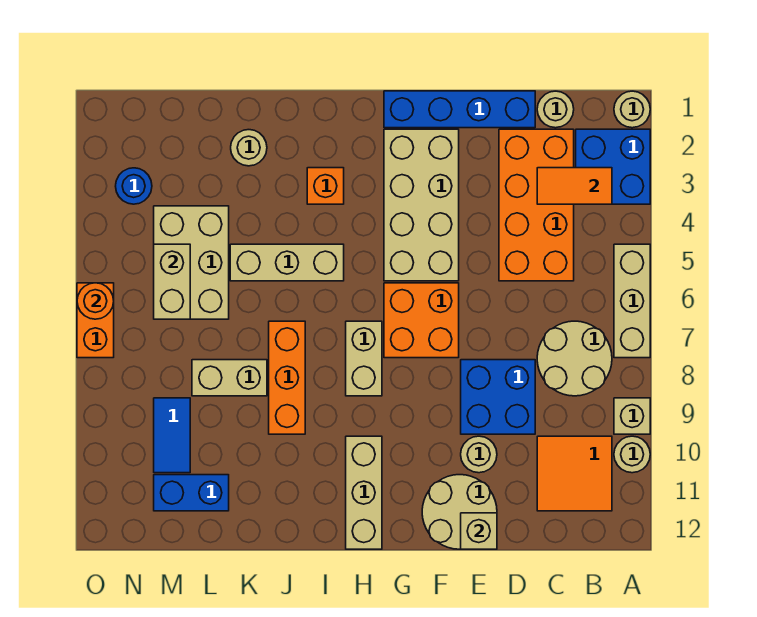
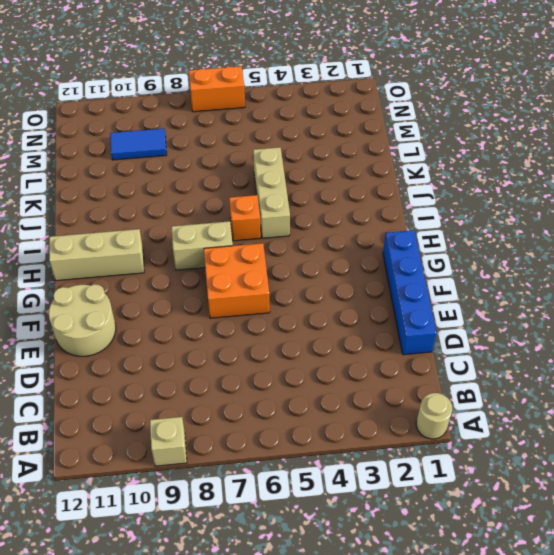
orange brick I6 level 1 -> orange brick I3 level 1
none -> blue brick A2:B3 level 1
none -> tan brick A5:A7 level 1
none -> tan round brick A10 level 1
none -> tan round brick B7:C8 level 1

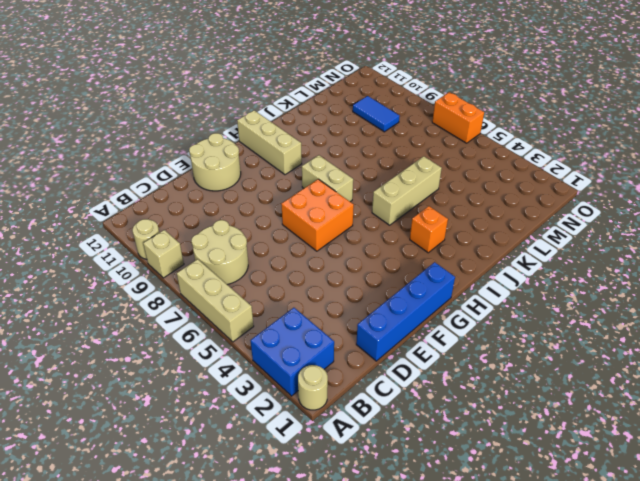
none -> orange tile B10:C11 level 1
none -> tan round brick C1 level 1
none -> orange brick C2:D5 level 1
none -> blue brick D8:E9 level 1

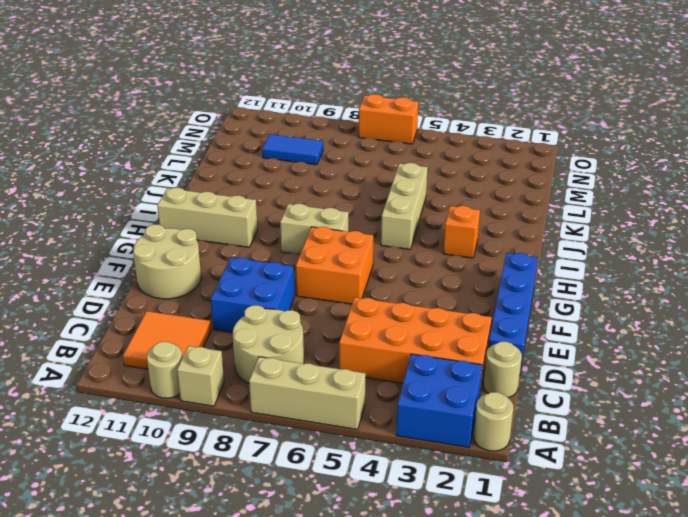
none -> tan round brick E10 level 1
none -> tan brick F2:G5 level 1
none -> orange brick J7:J9 level 1
none -> tan round brick K2 level 1

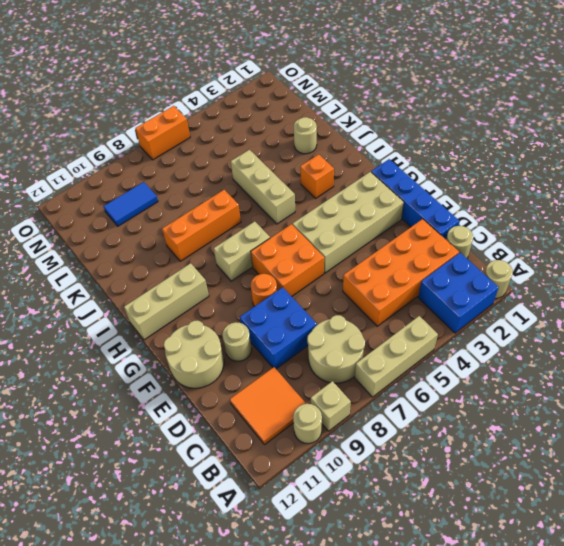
orange round brick F8 level 1 -> orange round brick O6 level 2
none -> tan brick K8:L8 level 1
none -> tan brick L4:M6 level 1
none -> blue brick L11:M11 level 1
none -> blue round brick N3 level 1

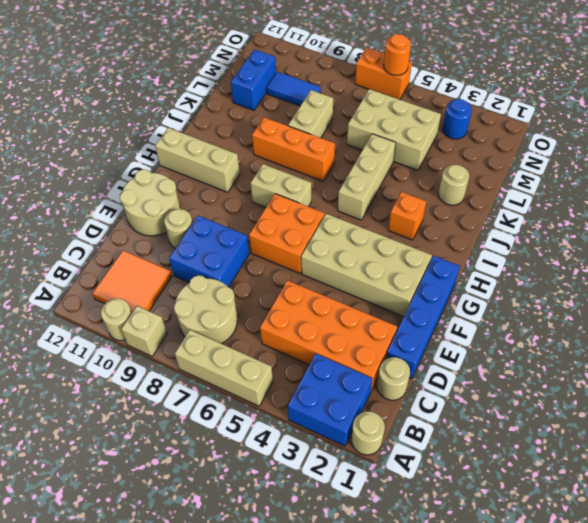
none -> orange tile B3:C3 level 2
none -> tan brick E12 level 2
none -> tan brick M5:M6 level 2

